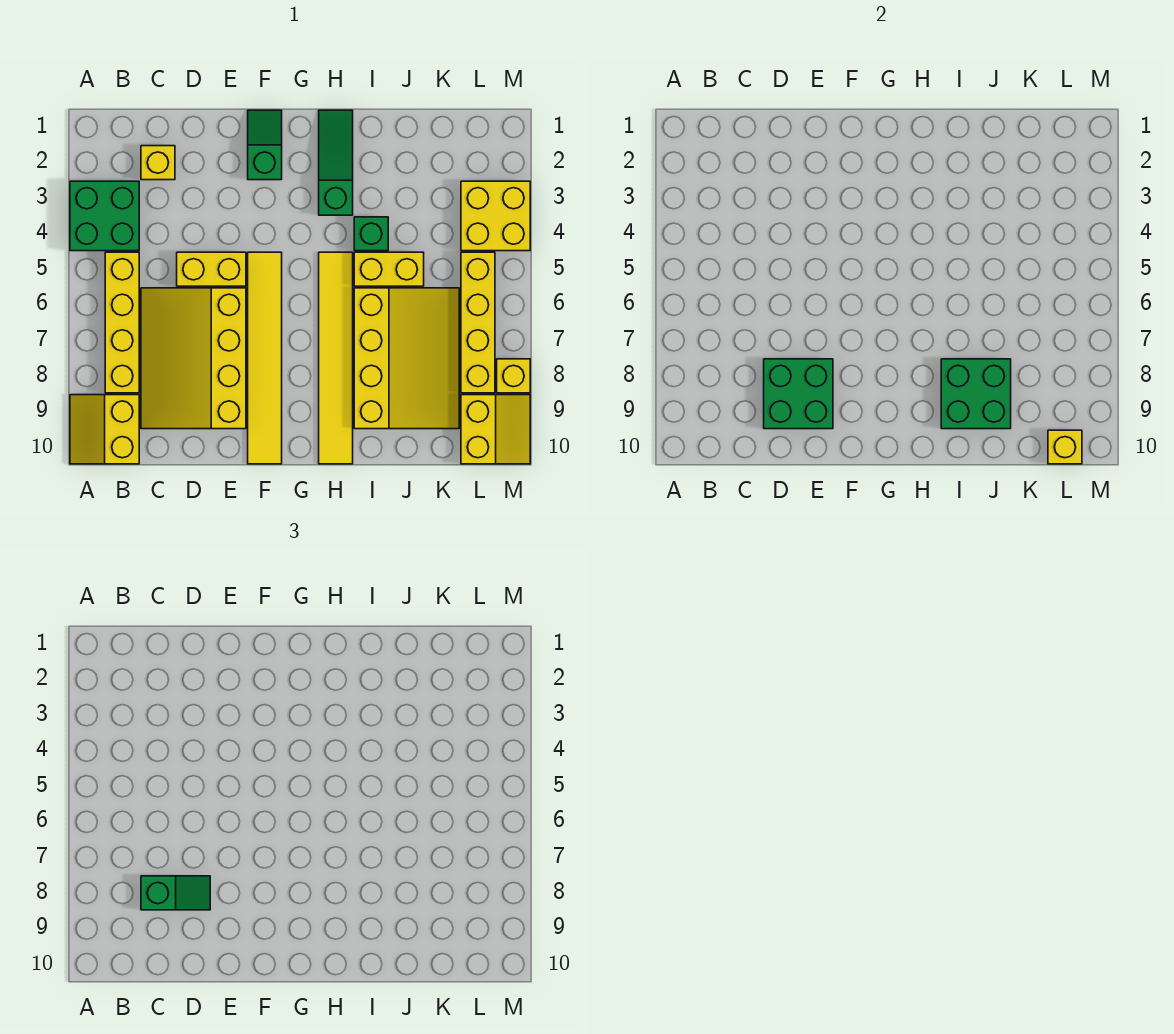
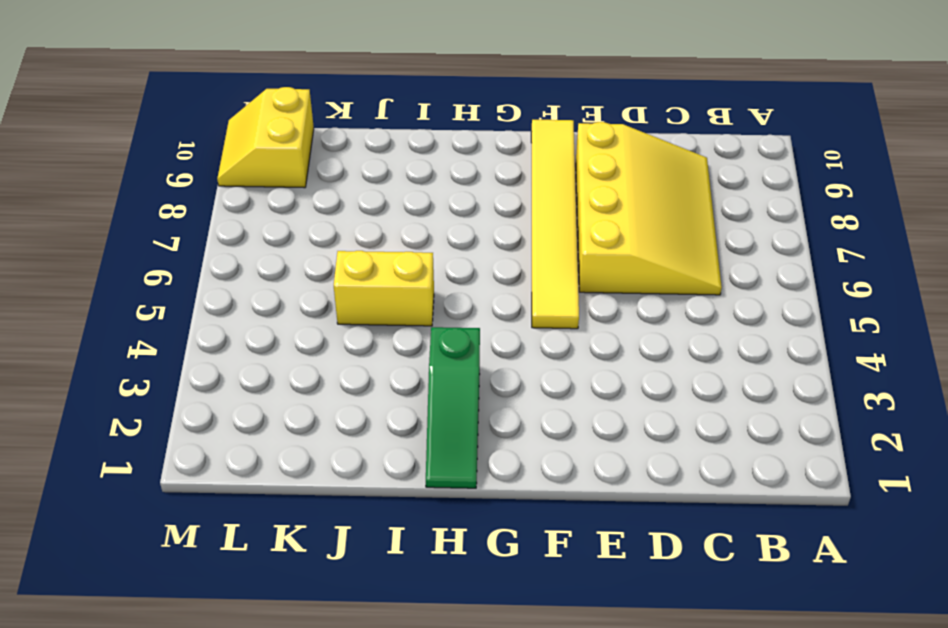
none -> green brick A3:B4 level 1
none -> yellow slope A9:B10 level 1 top B
none -> yellow brick B5:B8 level 1

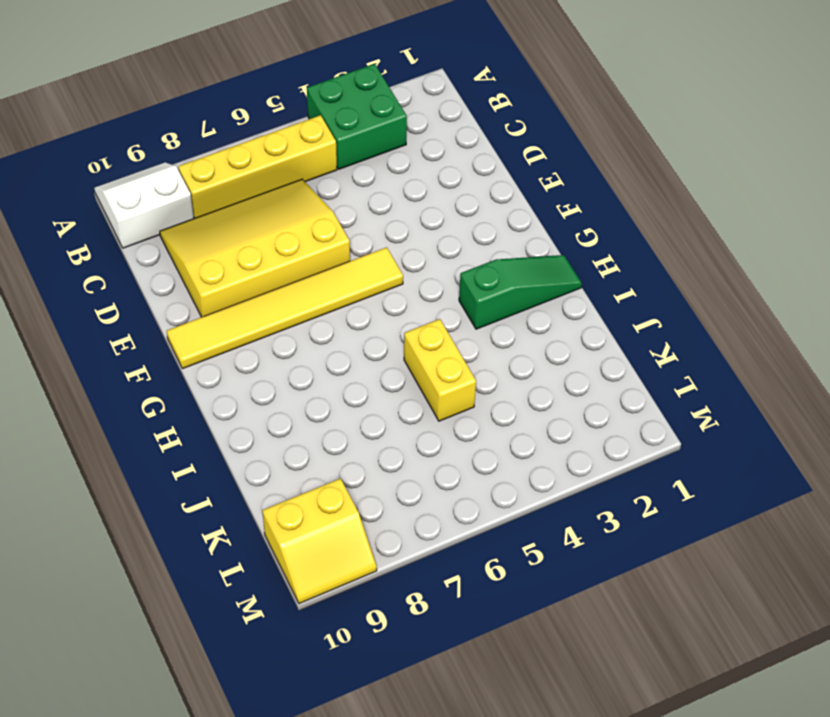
white slope A9:B10 level 1 top B -> yellow slope A9:B10 level 1 top B
none -> yellow brick C2 level 1
none -> yellow brick D5:E5 level 1
none -> green slope F1:F2 level 1 top 2

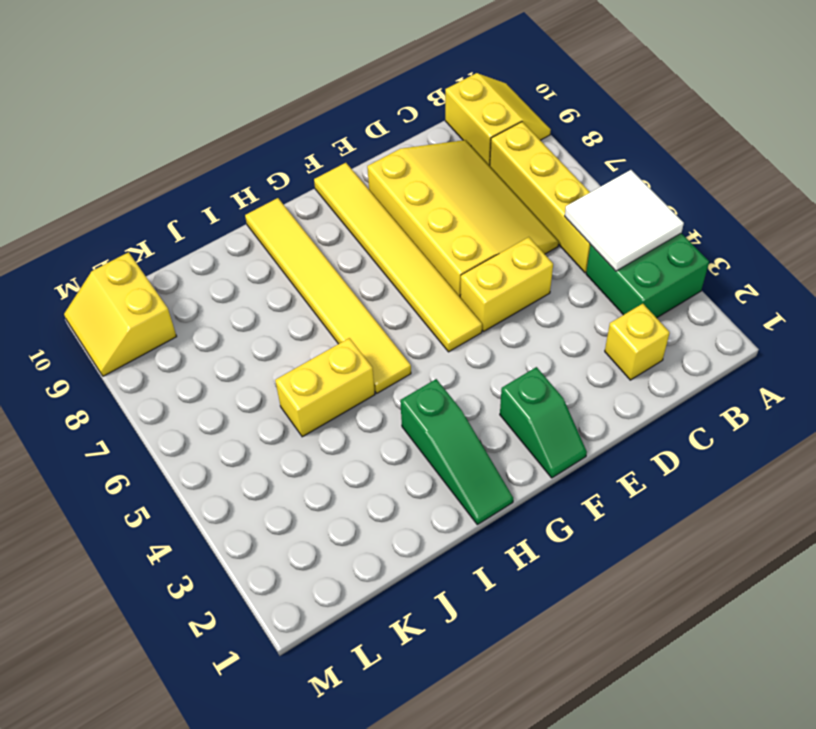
white tile A4:B5 level 2 -> none
none -> green brick I4 level 1
none -> yellow slope I6:K9 level 1 top I
none -> yellow brick L3:M4 level 1

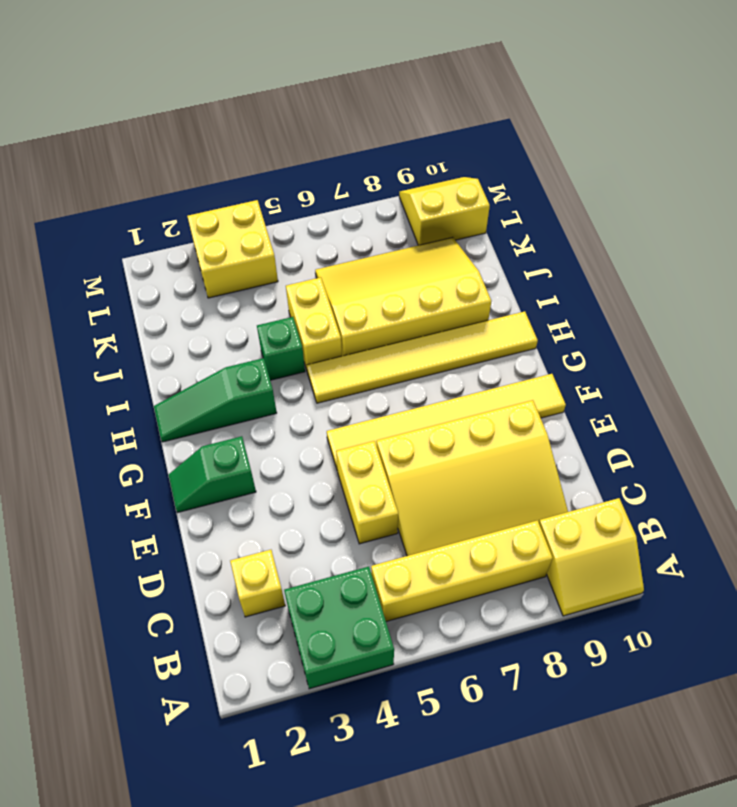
none -> yellow brick L5:L8 level 1
none -> yellow brick M8 level 1
none -> green brick D8:E9 level 2

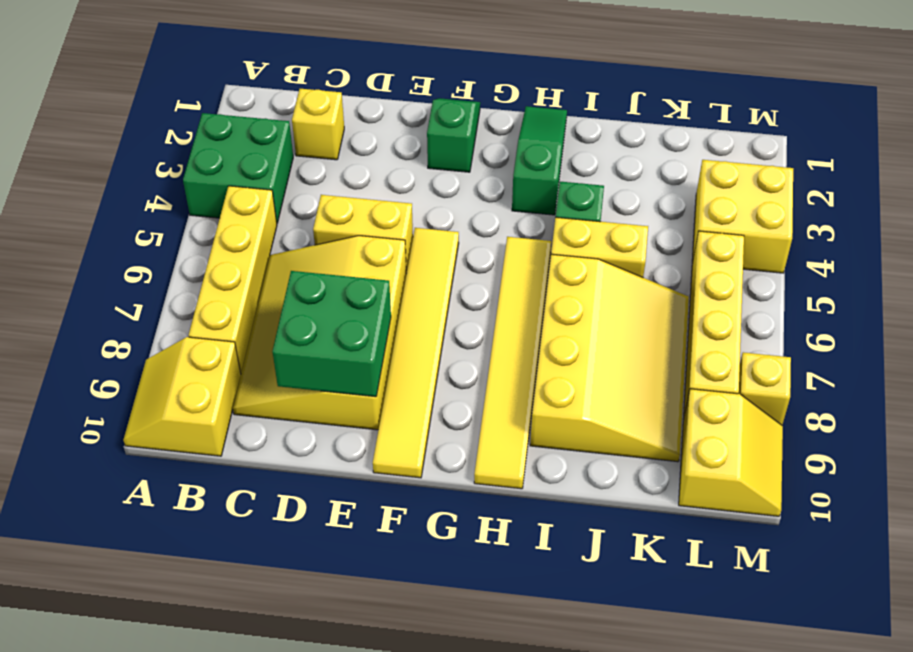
none -> green brick I8:J9 level 2
none -> yellow brick L10 level 2
none -> green slope C8:D8 level 3 top C

